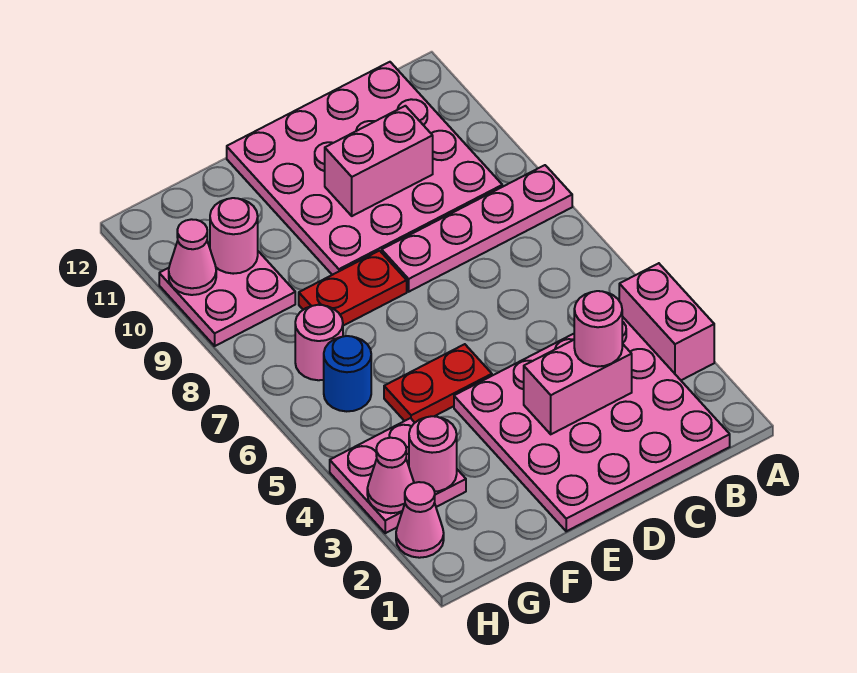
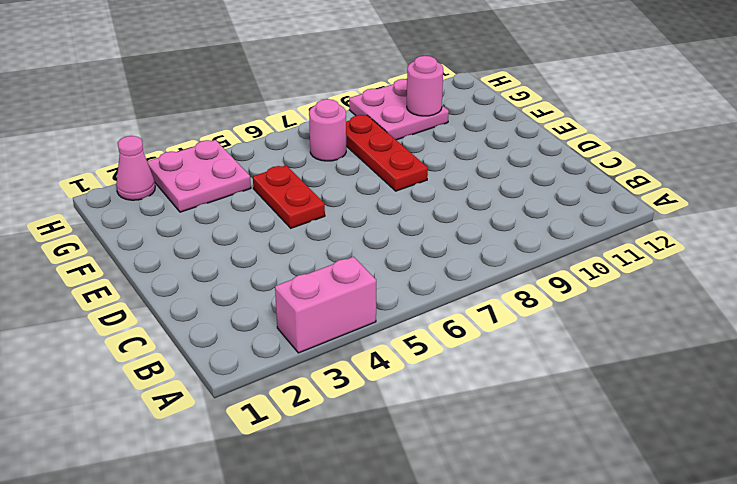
red plate E8:G8 level 1 -> red plate E8:F8 level 1
none -> pink plate A8:D8 level 1
none -> pink plate B1:E4 level 1
none -> pink plate B9:E12 level 1

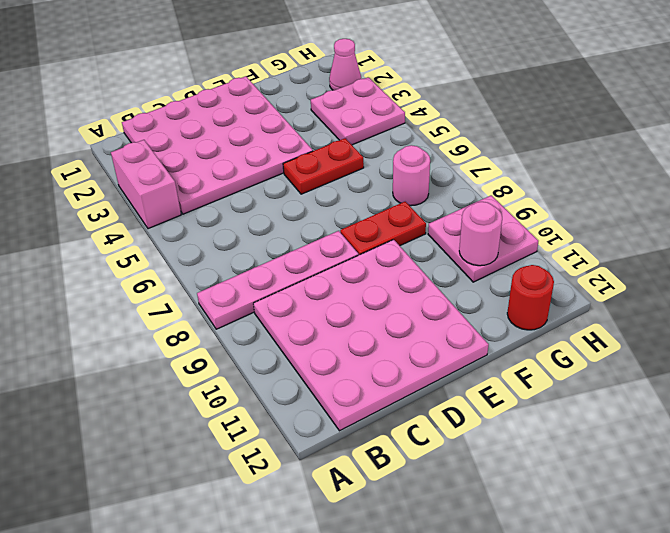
red round brick G12 level 1 -> none
none -> blue round brick G6 level 1
none -> pink brick C3:D3 level 2
none -> pink brick C10:D10 level 2

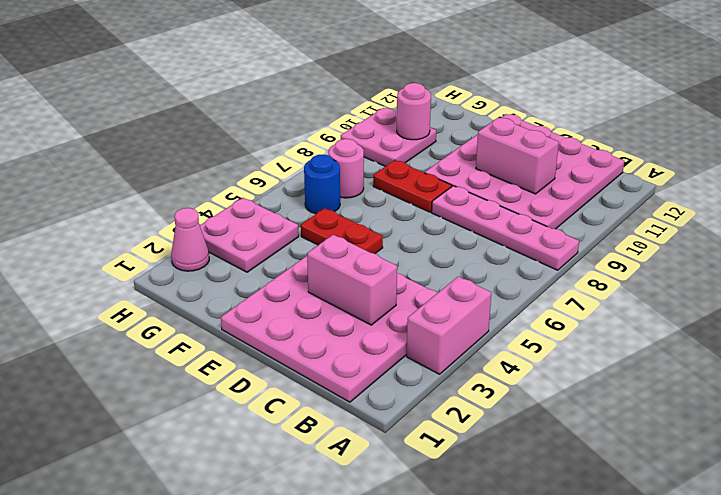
none -> pink round brick G3 level 2
none -> pink cone H3 level 2
none -> pink cone H10 level 2

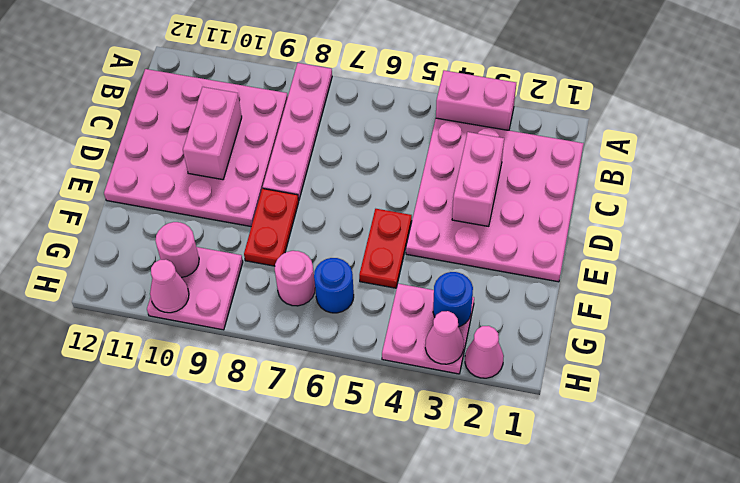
blue round brick G3 level 2 -> pink round brick G3 level 2
none -> pink round brick C3 level 3

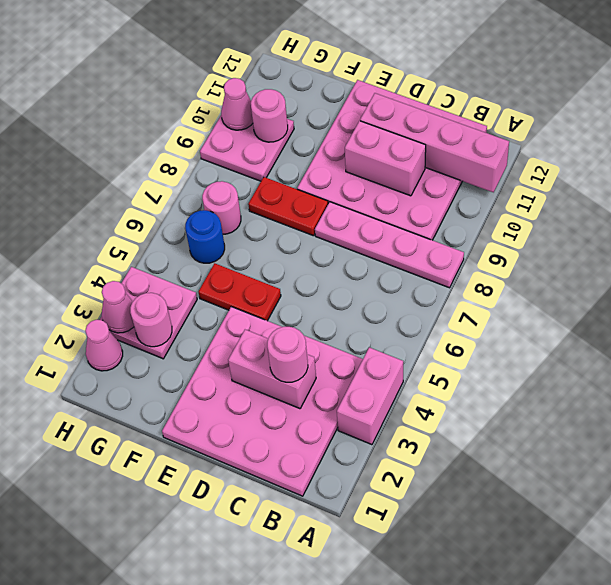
pink brick A11:D11 level 2 -> none

